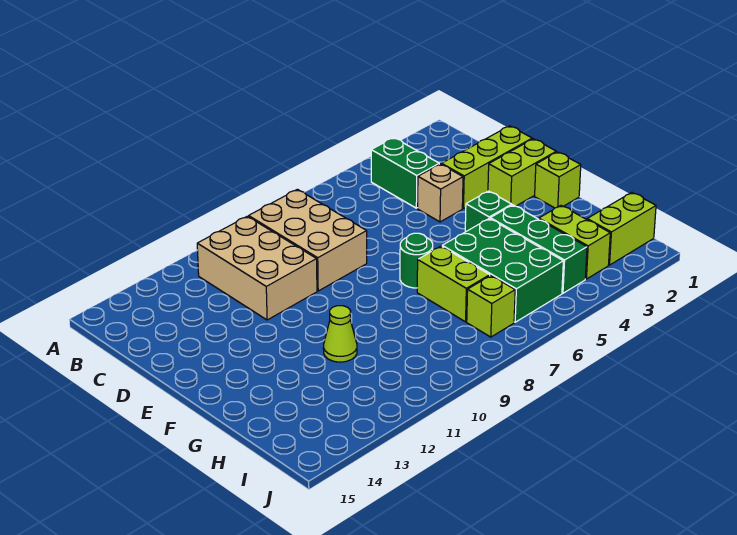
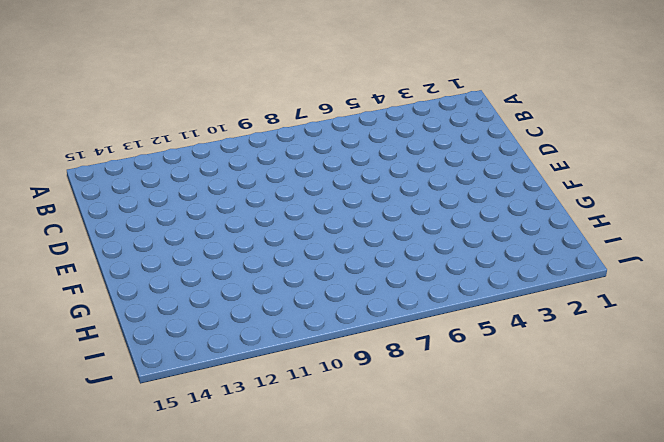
none -> green brick B4:C4 level 1
none -> tan brick B8:D9 level 1
none -> tan brick B10:D11 level 1

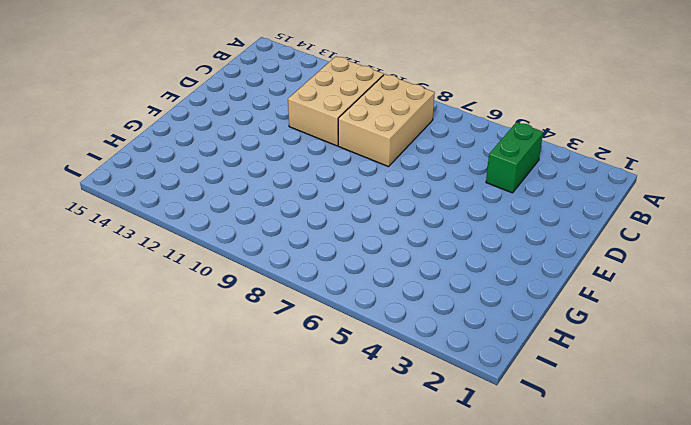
none -> lime brick D1:D3 level 1
none -> tan brick D4 level 1
none -> lime brick E1:E2 level 1

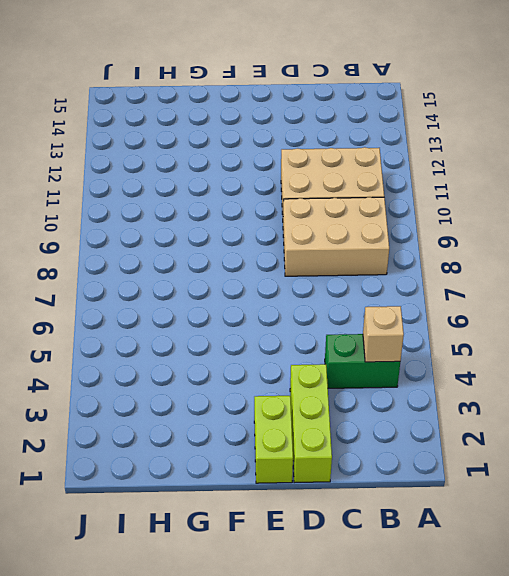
tan brick B4 level 2 -> tan brick D4 level 1
none -> lime brick F1 level 1
none -> green brick F4 level 1
none -> green round brick F7 level 1

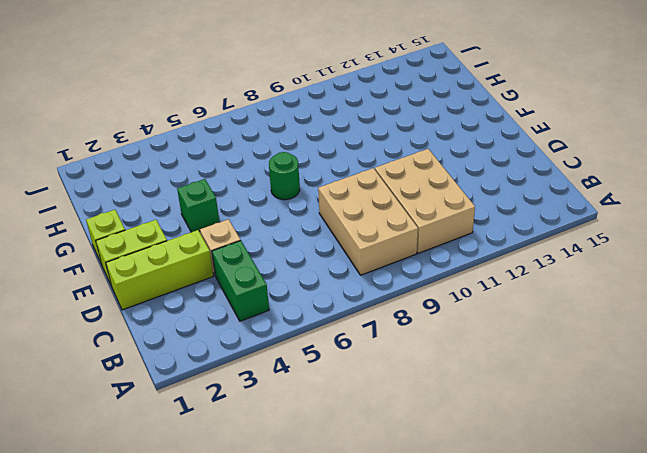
none -> green brick G4:I4 level 1
none -> green brick G5:I6 level 1
none -> lime brick G7:H7 level 1

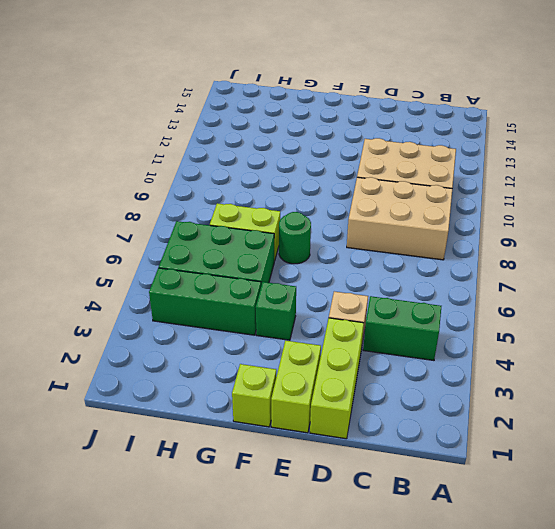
none -> lime cone G11 level 1
none -> lime brick H3:I3 level 1
none -> lime brick I1:I2 level 1

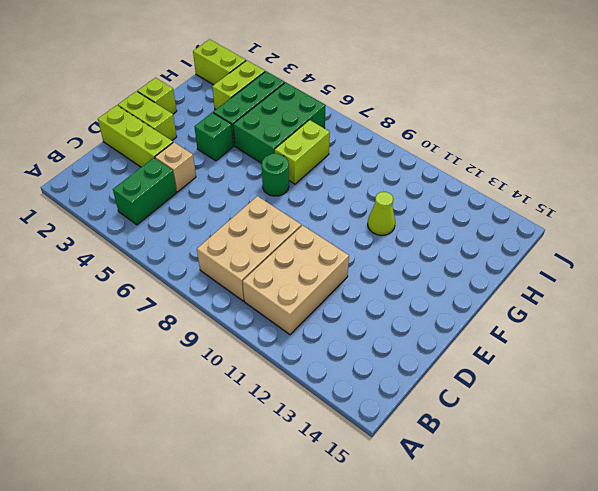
none -> lime brick I7 level 1

